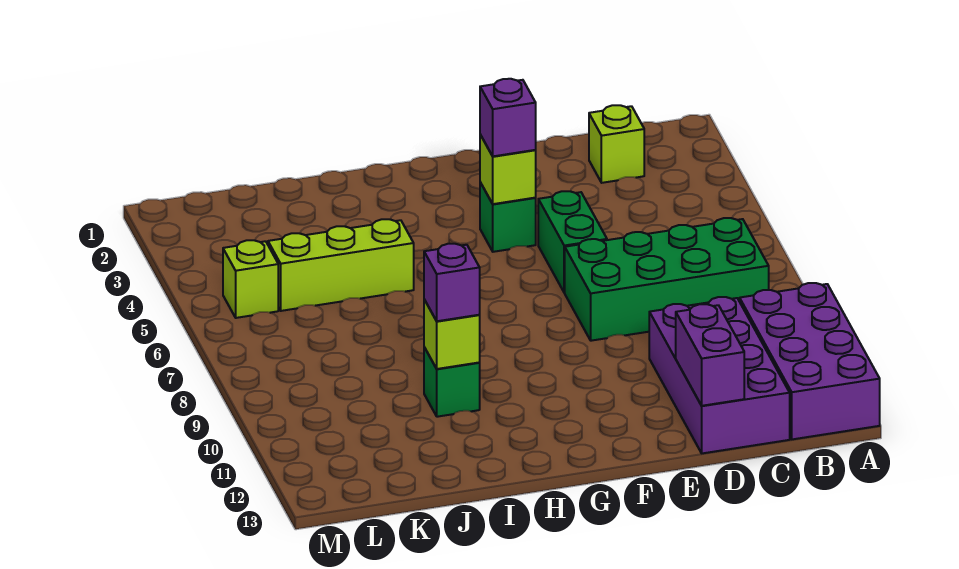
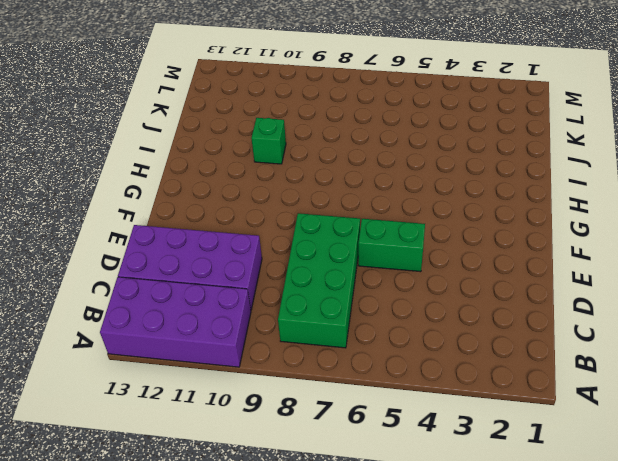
none -> lime brick C2 level 1
none -> green brick F4 level 1
none -> lime brick I5:K5 level 1

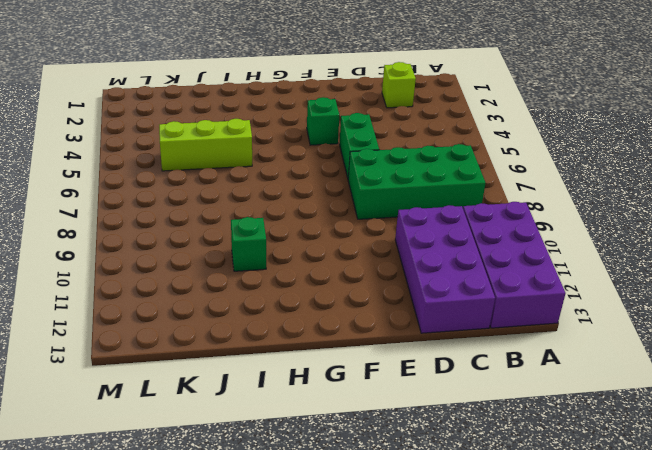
none -> lime brick L5 level 1
none -> purple brick D12:D13 level 2
none -> lime brick F4 level 2

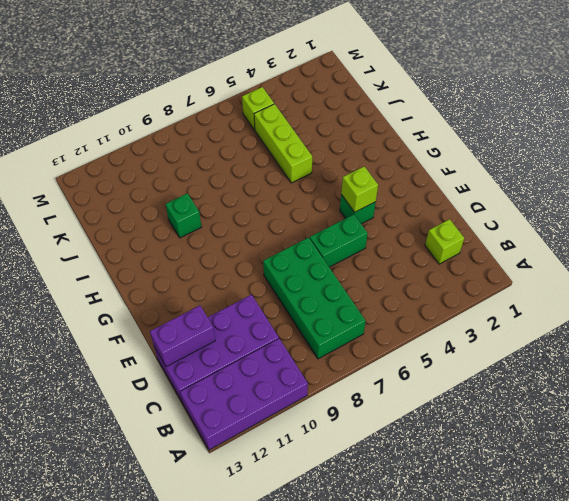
none -> lime brick I10 level 2
none -> purple brick F4 level 3
none -> purple brick I10 level 3

